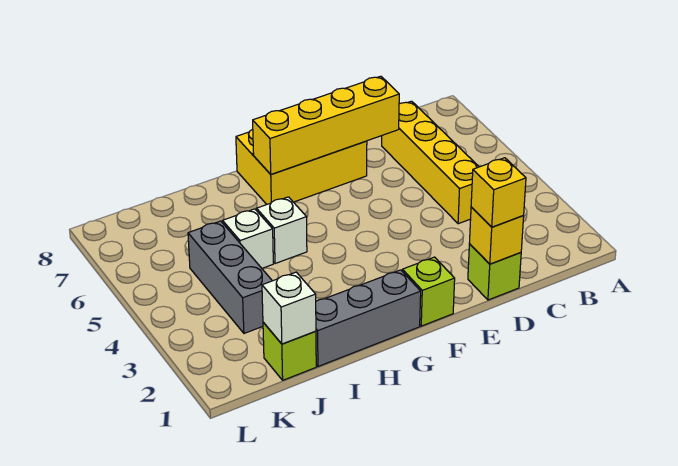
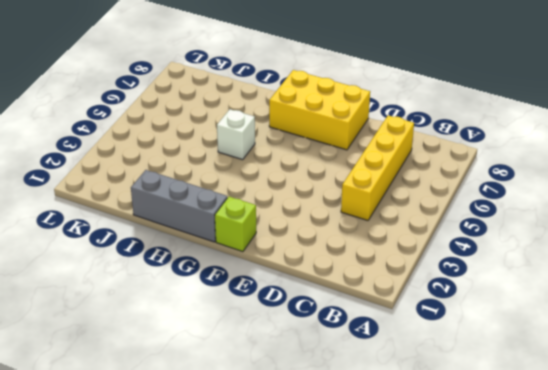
none -> lime brick D1 level 1
none -> white brick I5 level 1
none -> lime brick J1 level 1

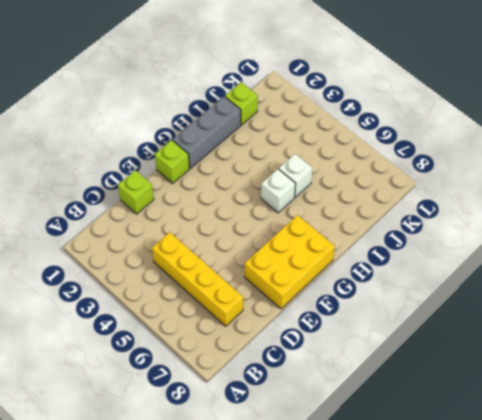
none -> grey brick J3:J5 level 1
none -> yellow brick D1 level 2
none -> yellow brick D7:G7 level 2

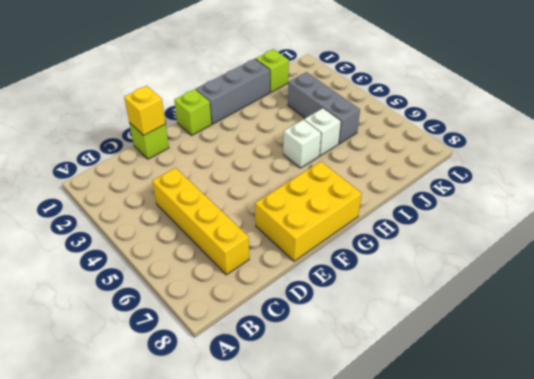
none -> yellow brick D7:G7 level 2
none -> white brick J1 level 2
none -> yellow brick D1 level 3

